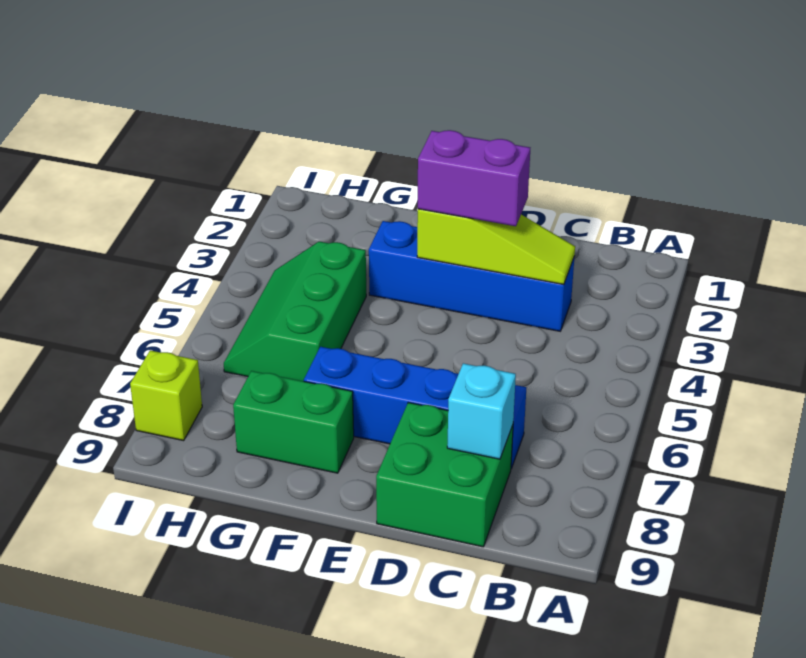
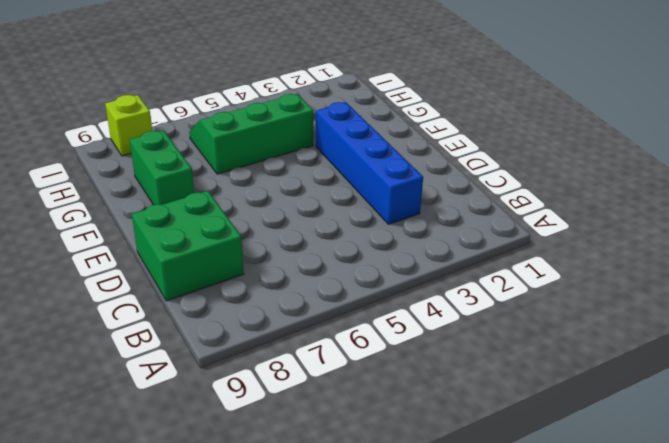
none -> blue brick C7:F7 level 1
none -> lime slope C3:E3 level 2 top E

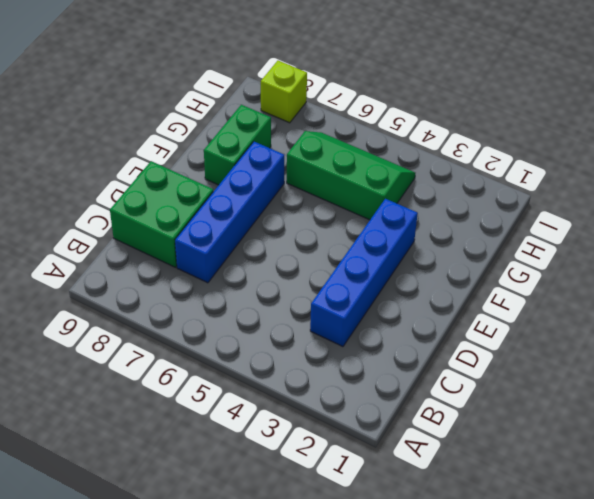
none -> lime slope C3:E3 level 2 top E
none -> cyan brick C8 level 2

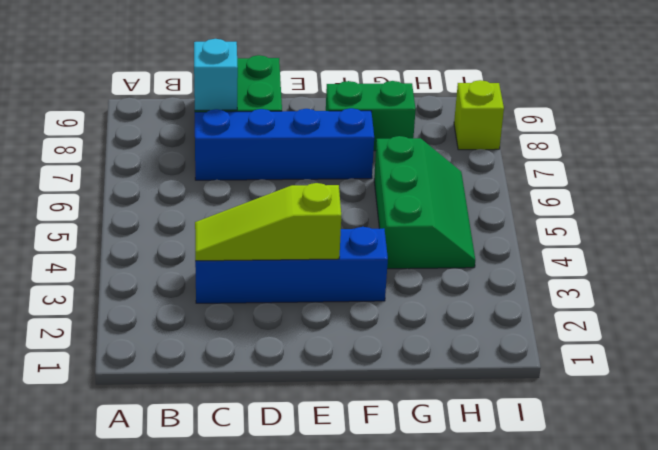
none -> purple brick D3:E3 level 3

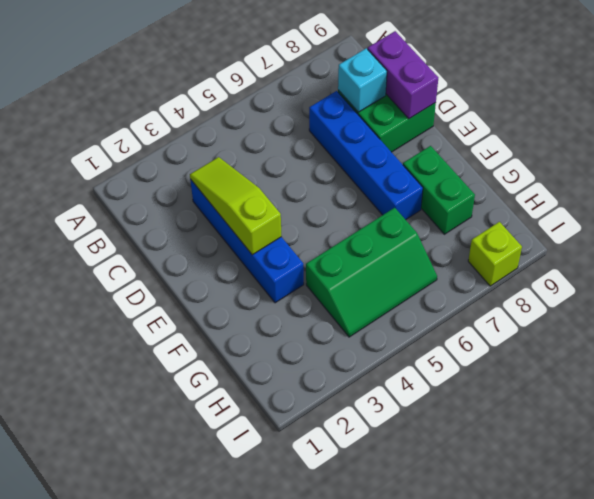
purple brick C9:D9 level 2 -> purple brick D3:E3 level 3

